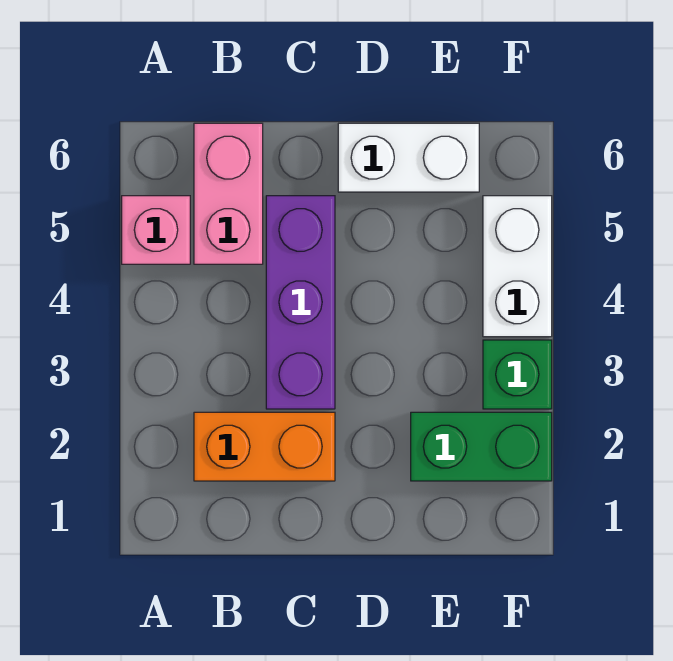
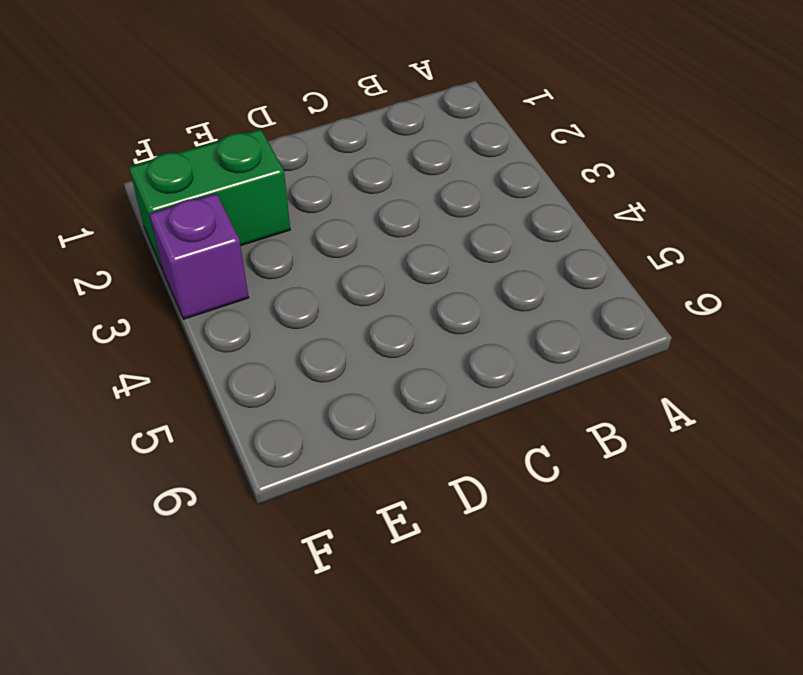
purple brick F3 level 1 -> green brick F3 level 1
none -> pink brick A5 level 1
none -> orange brick B2:C2 level 1

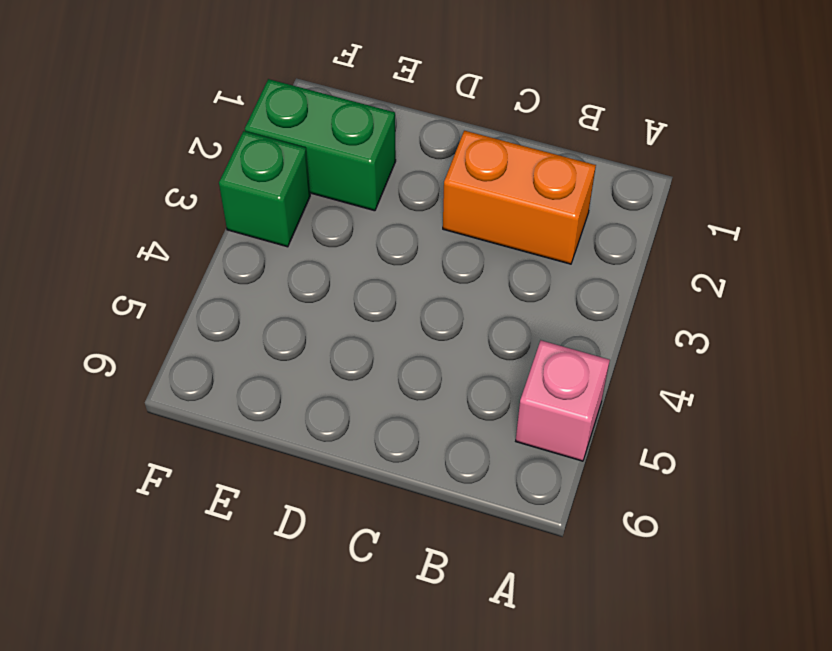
none -> pink brick B5:B6 level 1
none -> purple brick C3:C5 level 1

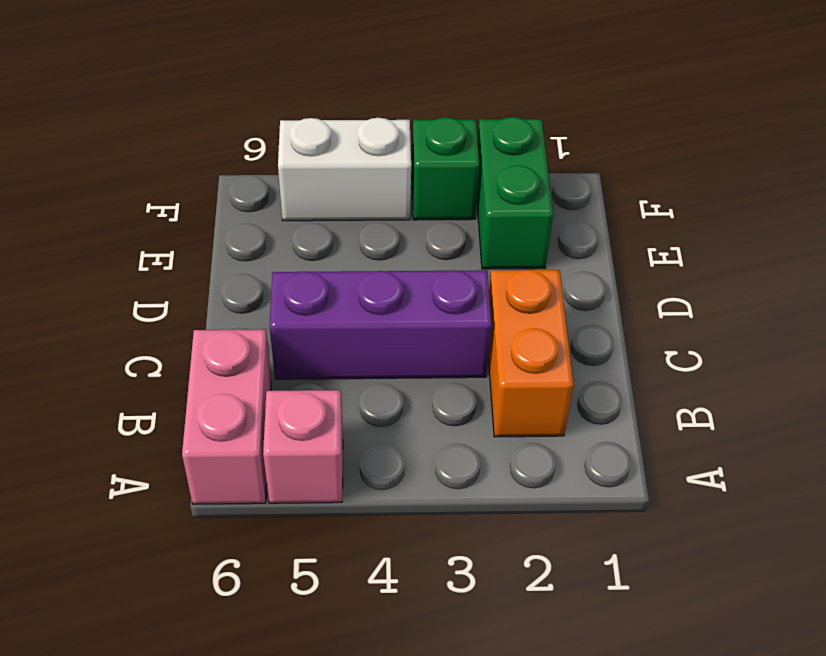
pink brick A6:B6 level 1 -> pink brick B5:B6 level 1
none -> white brick D6:E6 level 1

